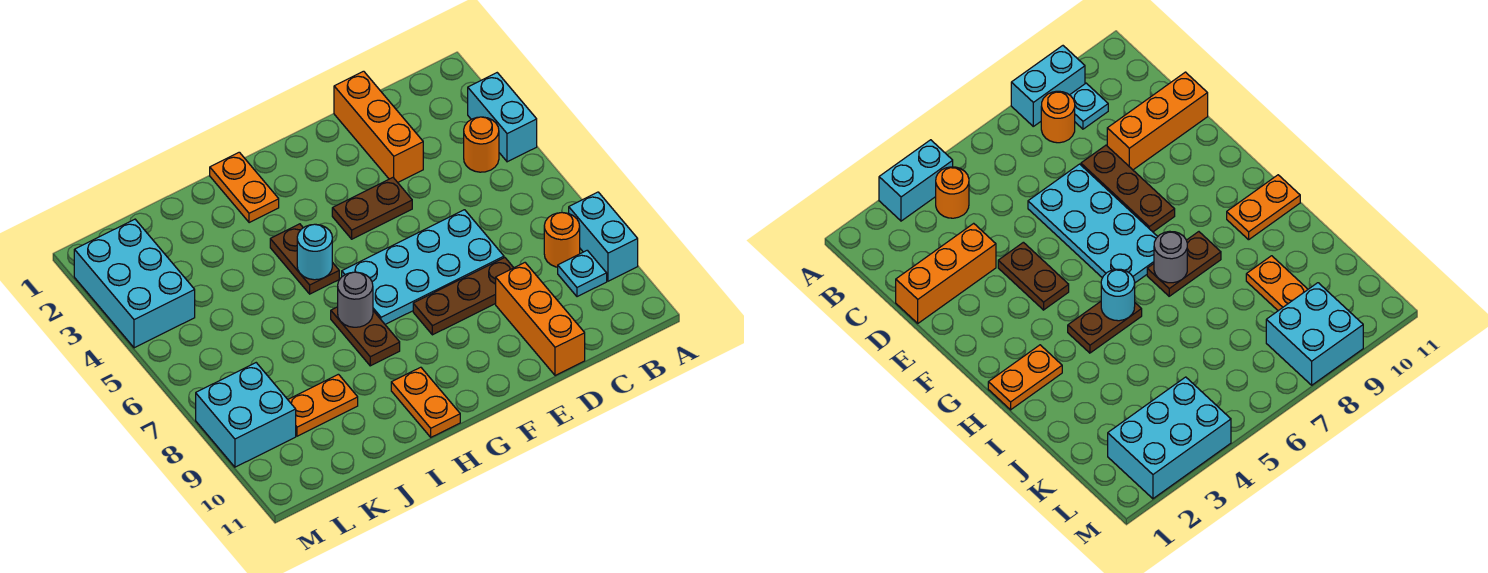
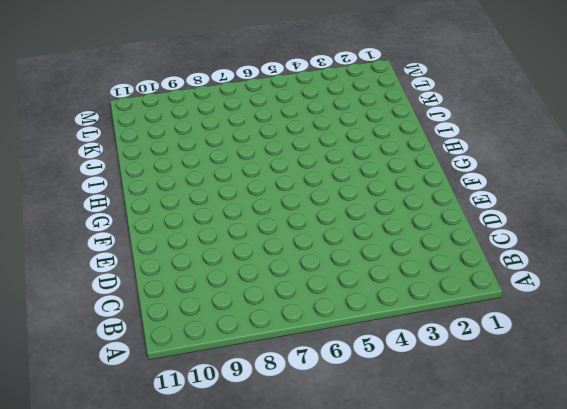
none -> cyan brick A3:A4 level 1
none -> cyan brick A8:A9 level 1
none -> orange round brick B4 level 1

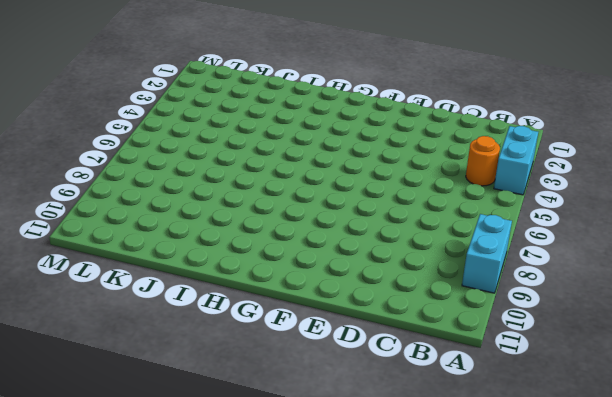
none -> orange round brick B8 level 1
none -> cyan plate B9 level 1
none -> orange brick D1:D3 level 1

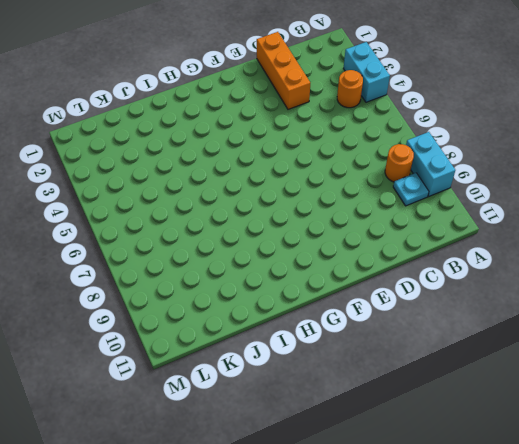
none -> cyan plate D6:G7 level 1
none -> brown plate D8:F8 level 1
none -> orange brick D9:D11 level 1

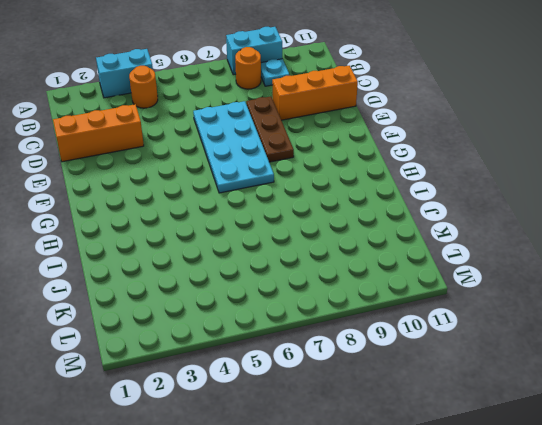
none -> brown plate E4:F4 level 1
none -> orange plate H1:H2 level 1
none -> brown plate H4:H5 level 1

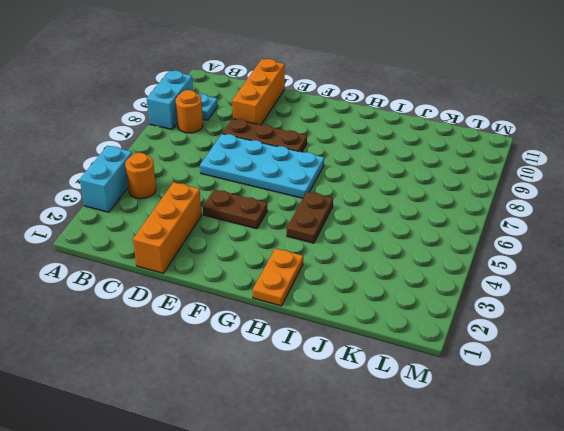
none -> brown plate H7:H8 level 1
none -> orange plate H10:H11 level 1
none -> orange plate J9:K9 level 1

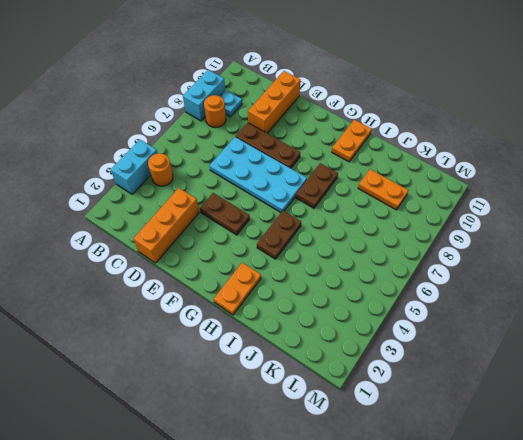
none -> cyan brick L2:M4 level 1
none -> cyan brick L8:M9 level 1
none -> cyan round brick H5 level 2

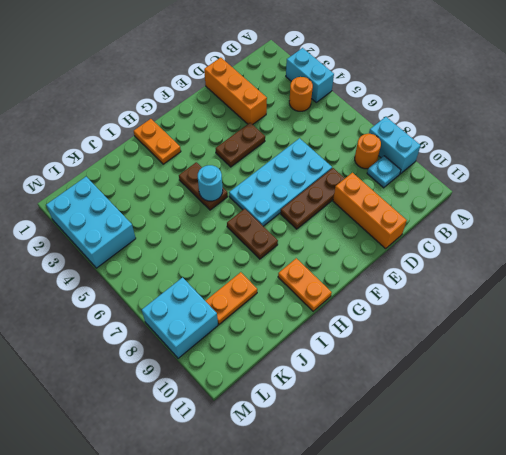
none -> grey round brick H7 level 2

